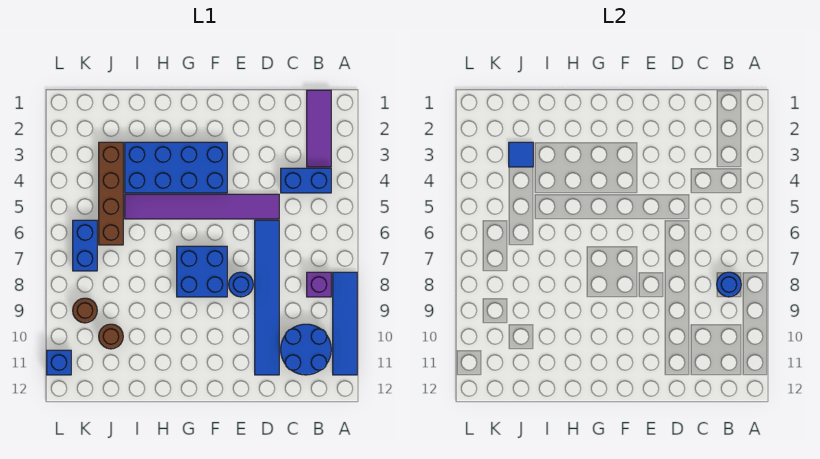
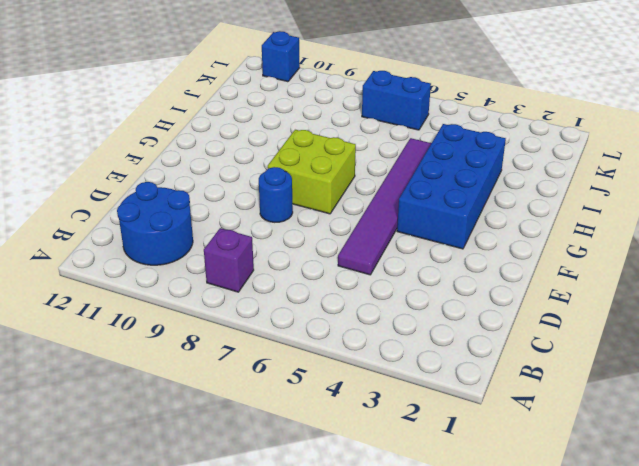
lime brick F7:G8 level 1 -> blue brick F7:G8 level 1
none -> blue tile A8:A11 level 1
none -> purple tile B1:B3 level 1
none -> blue brick B4:C4 level 1

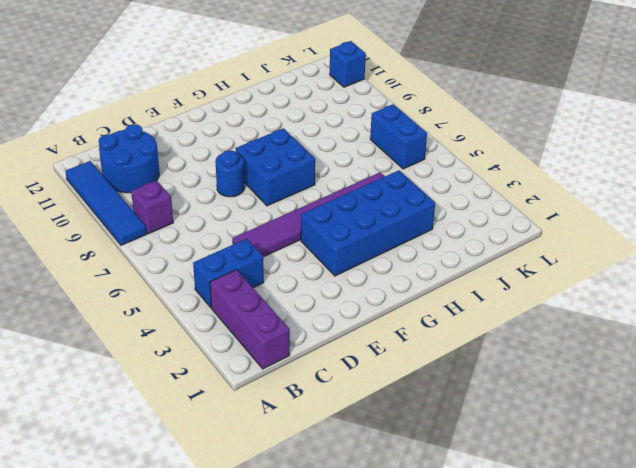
purple brick B1:B3 level 1 -> purple tile B1:B3 level 1
none -> blue tile D6:D11 level 1
none -> brown brick J3:J6 level 1
none -> brown round brick J10 level 1

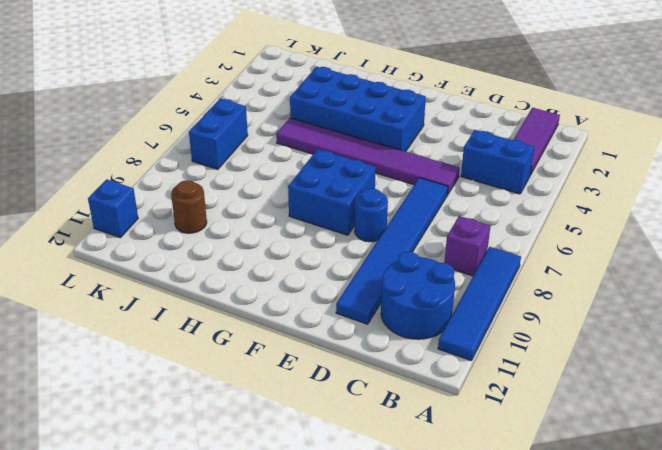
none -> brown brick J3:J6 level 1
none -> brown round brick K9 level 1
none -> blue round brick B8 level 2

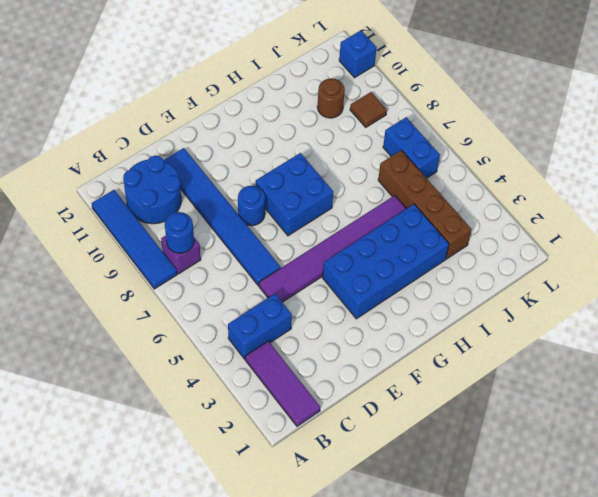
brown tile K9 level 1 -> brown round brick K9 level 1
none -> blue tile J3 level 2

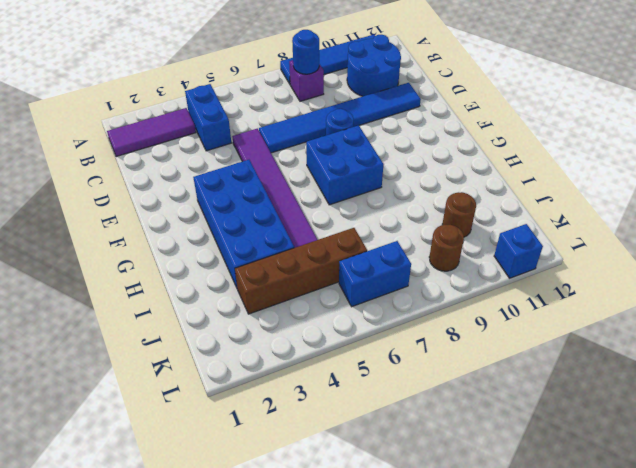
none -> blue tile J3 level 2

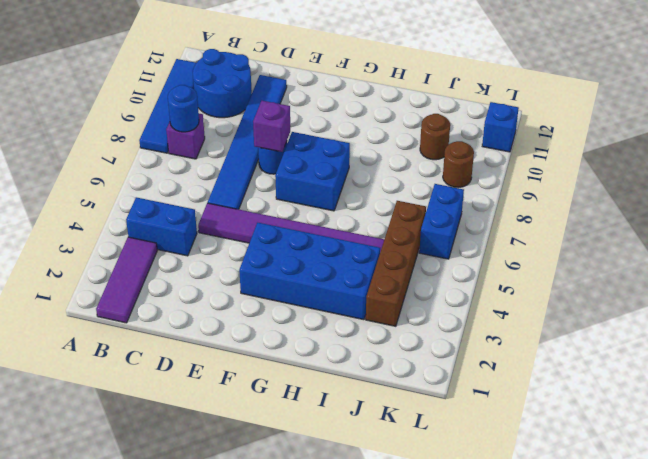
purple brick E8 level 2 -> none
none -> blue tile J3 level 2

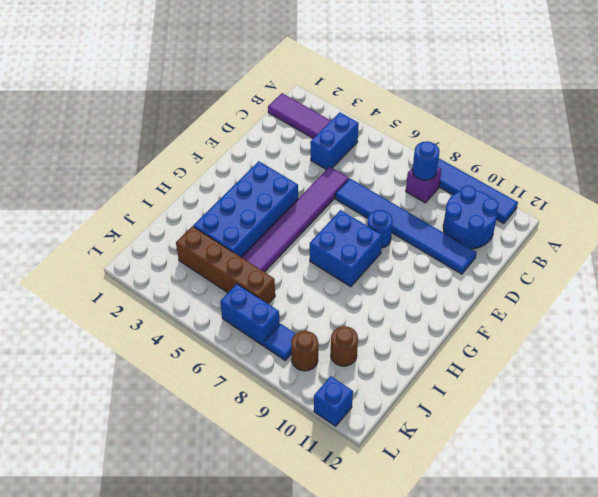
blue tile K8 level 1 -> blue tile J3 level 2

